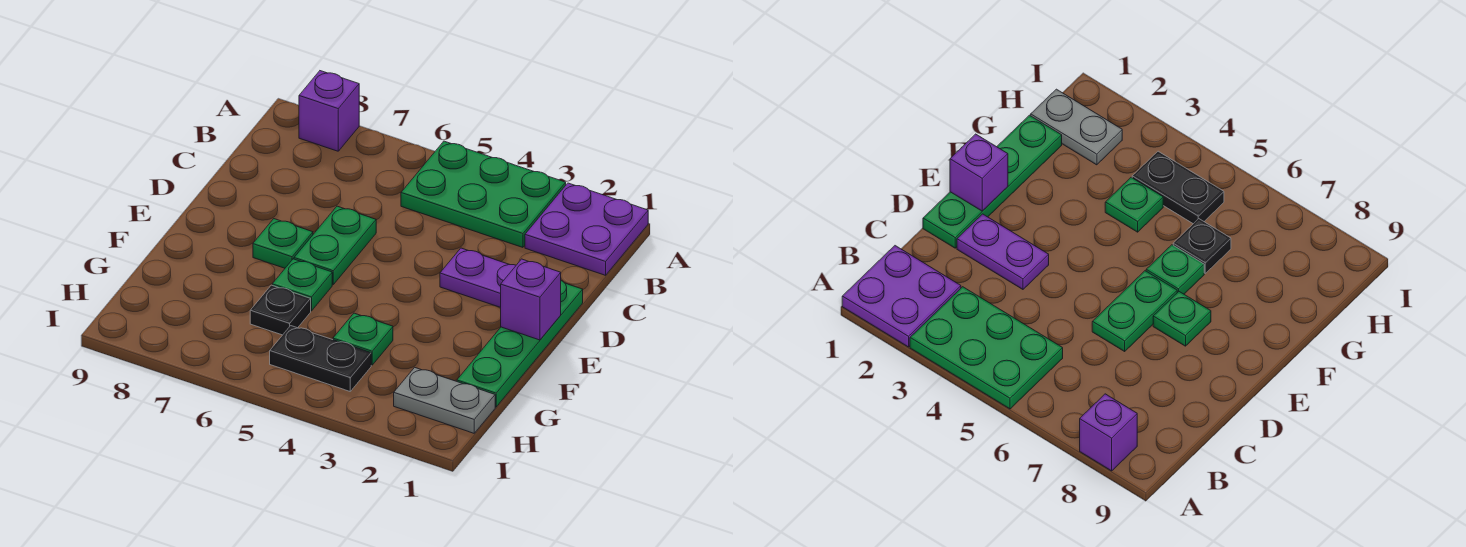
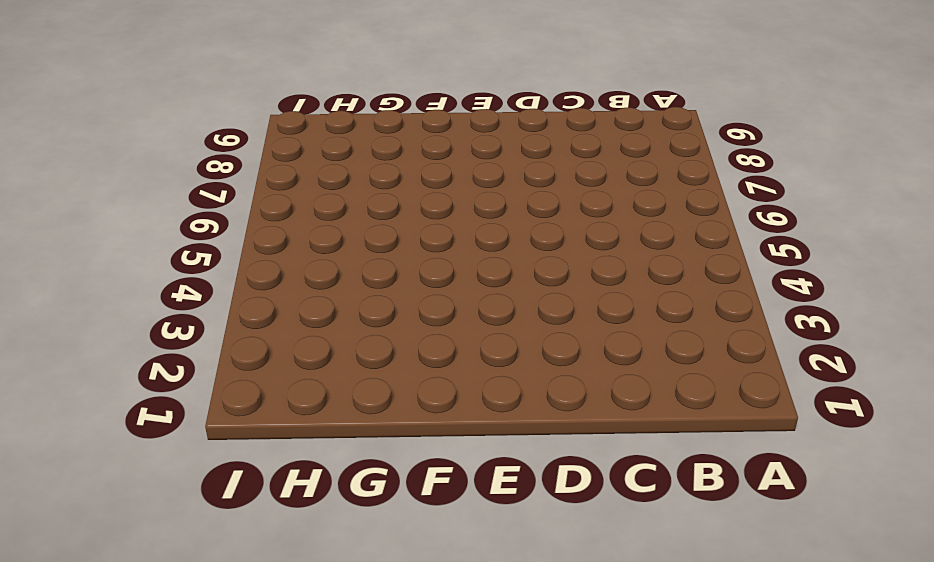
none -> purple plate A1:B2 level 1
none -> green plate A3:B5 level 1
none -> purple brick A8 level 1

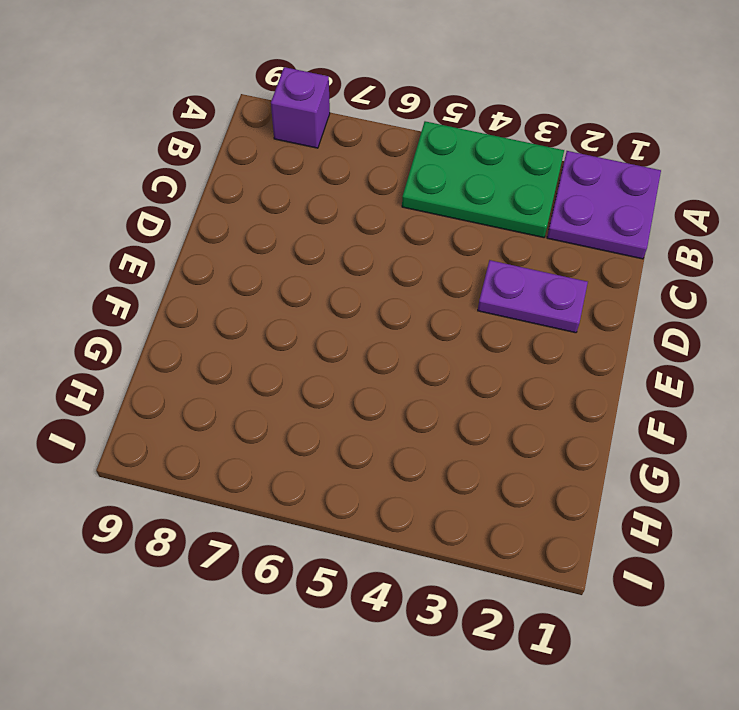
none -> green plate D1:G1 level 1
none -> green plate D6:E6 level 1
none -> green plate E7 level 1

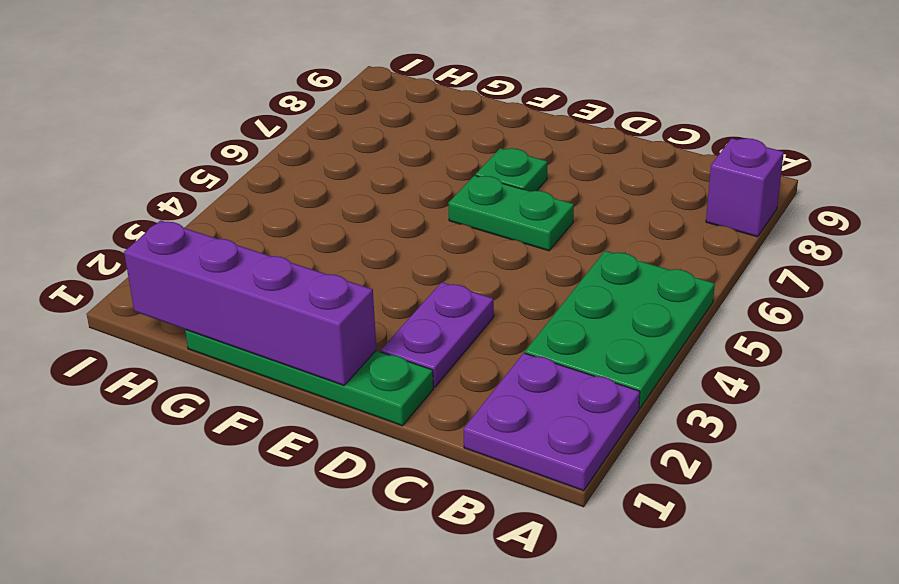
purple brick E1:H1 level 2 -> purple brick E1 level 2
none -> green plate F6 level 1
none -> green plate G4 level 1
none -> black plate G6 level 1

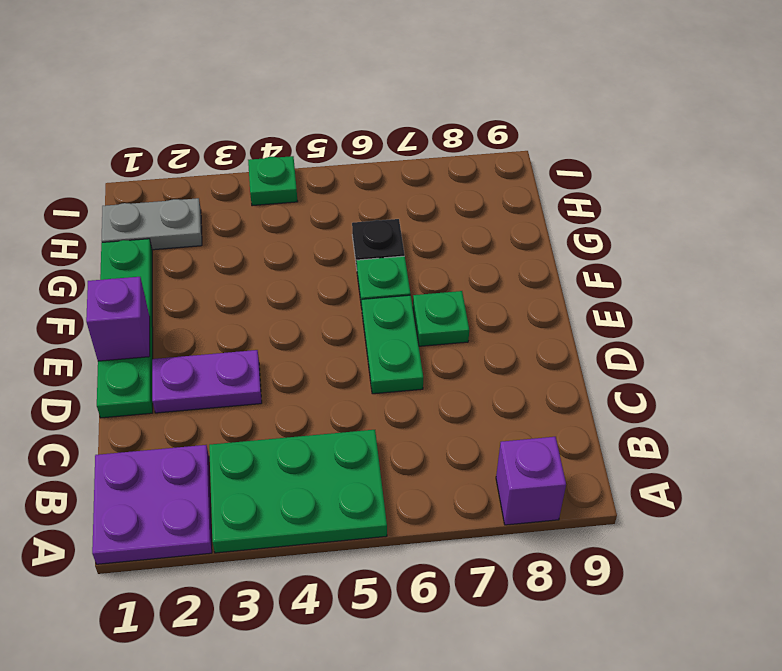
green plate I4 level 1 -> green plate G4 level 1
none -> black plate H4:H5 level 1

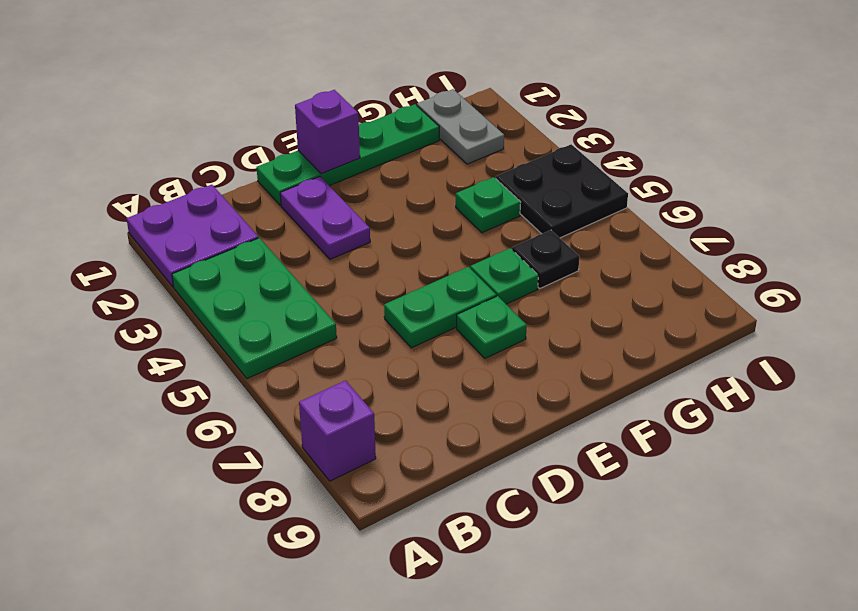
black plate H4:I5 level 1 -> black plate H4:H5 level 1

